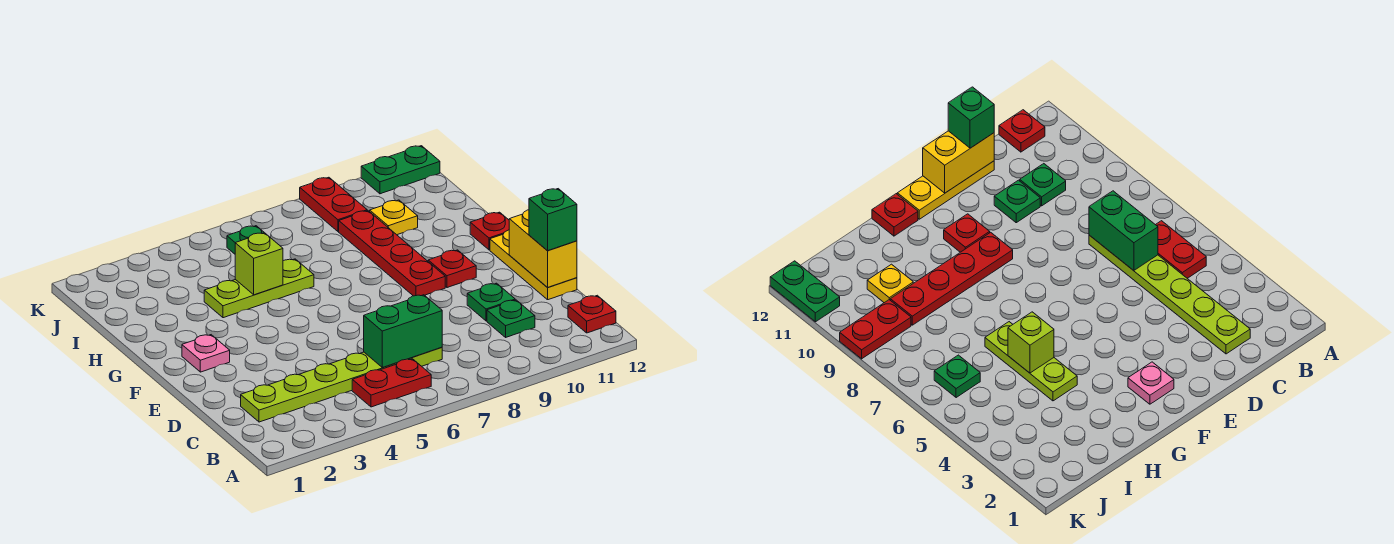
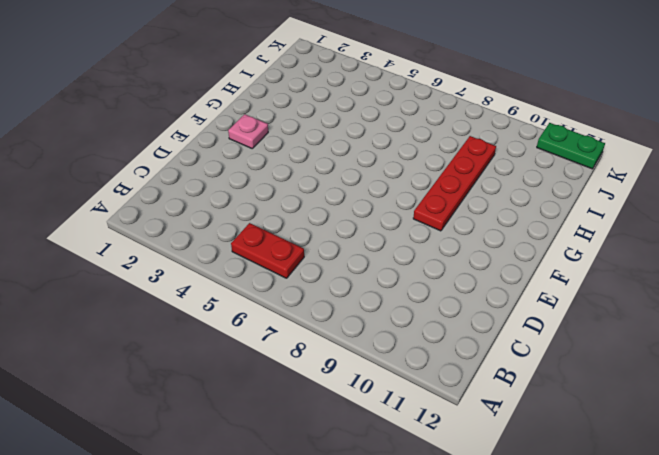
none -> red plate B12 level 1
none -> lime plate C2:C7 level 1
none -> green plate C10 level 1

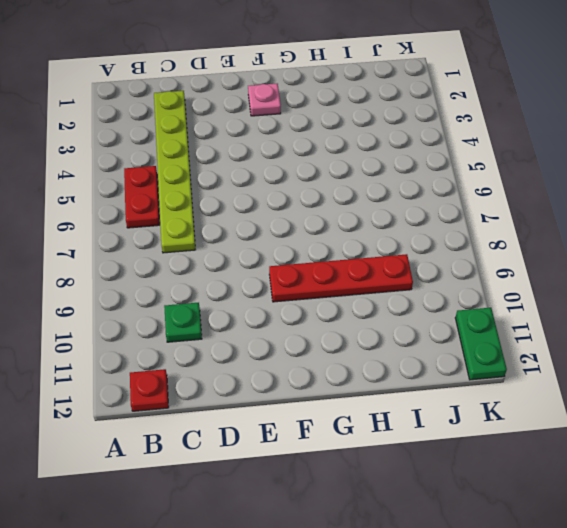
none -> green plate D10 level 1
none -> yellow plate D12:F12 level 1
none -> red plate F10 level 1

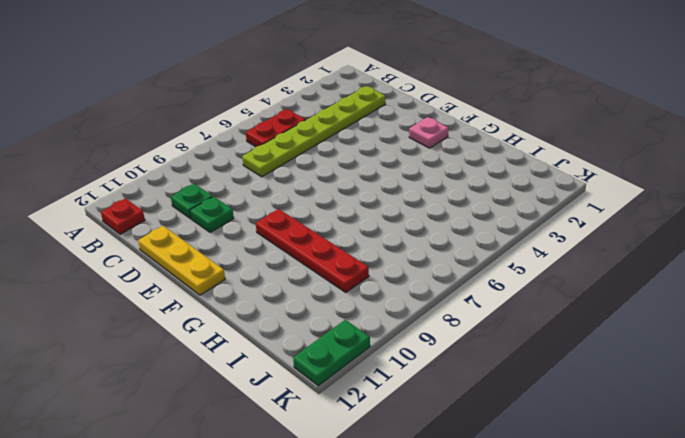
none -> red plate F10 level 1
none -> red plate G12 level 1
none -> lime plate H4:H6 level 1

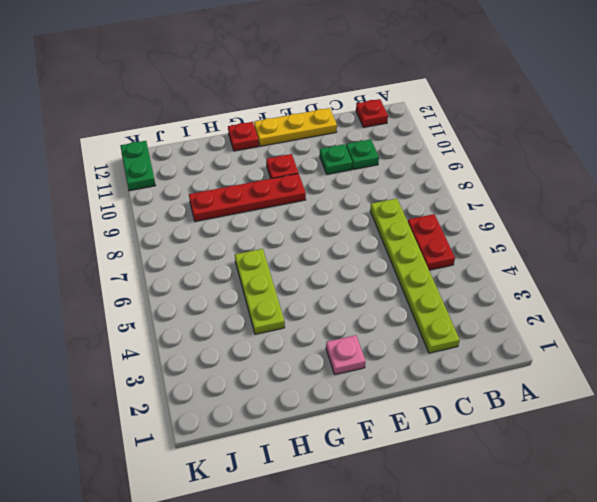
none -> yellow plate I10 level 1
none -> green plate J6 level 1
none -> red plate J9:K9 level 1

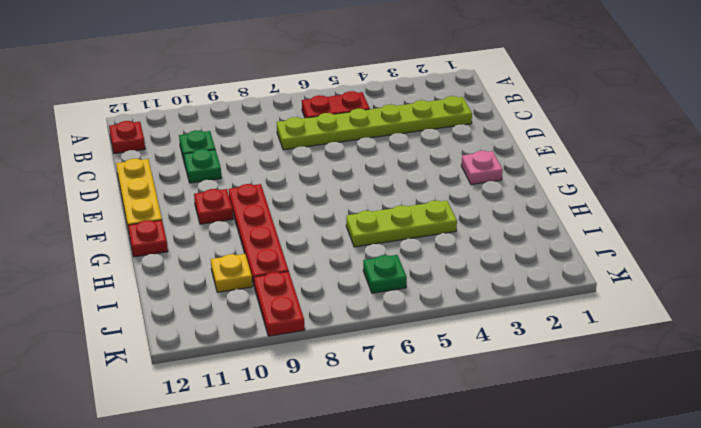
none -> green plate K11:K12 level 1
none -> green brick C6:C7 level 2
none -> yellow brick D12:E12 level 2

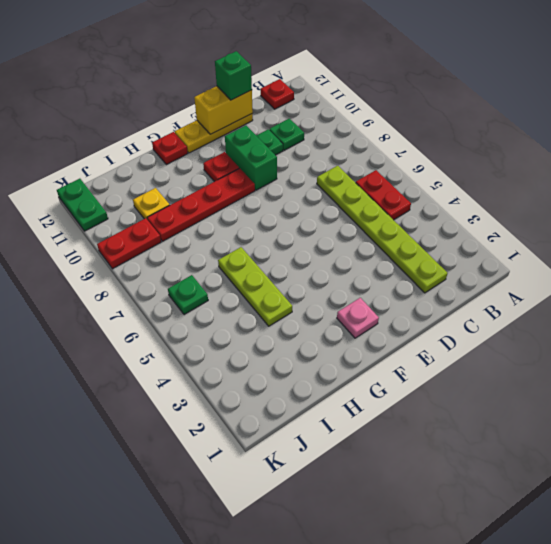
green brick E9:E10 level 1 -> green brick C6:C7 level 2
none -> lime brick H5 level 2

